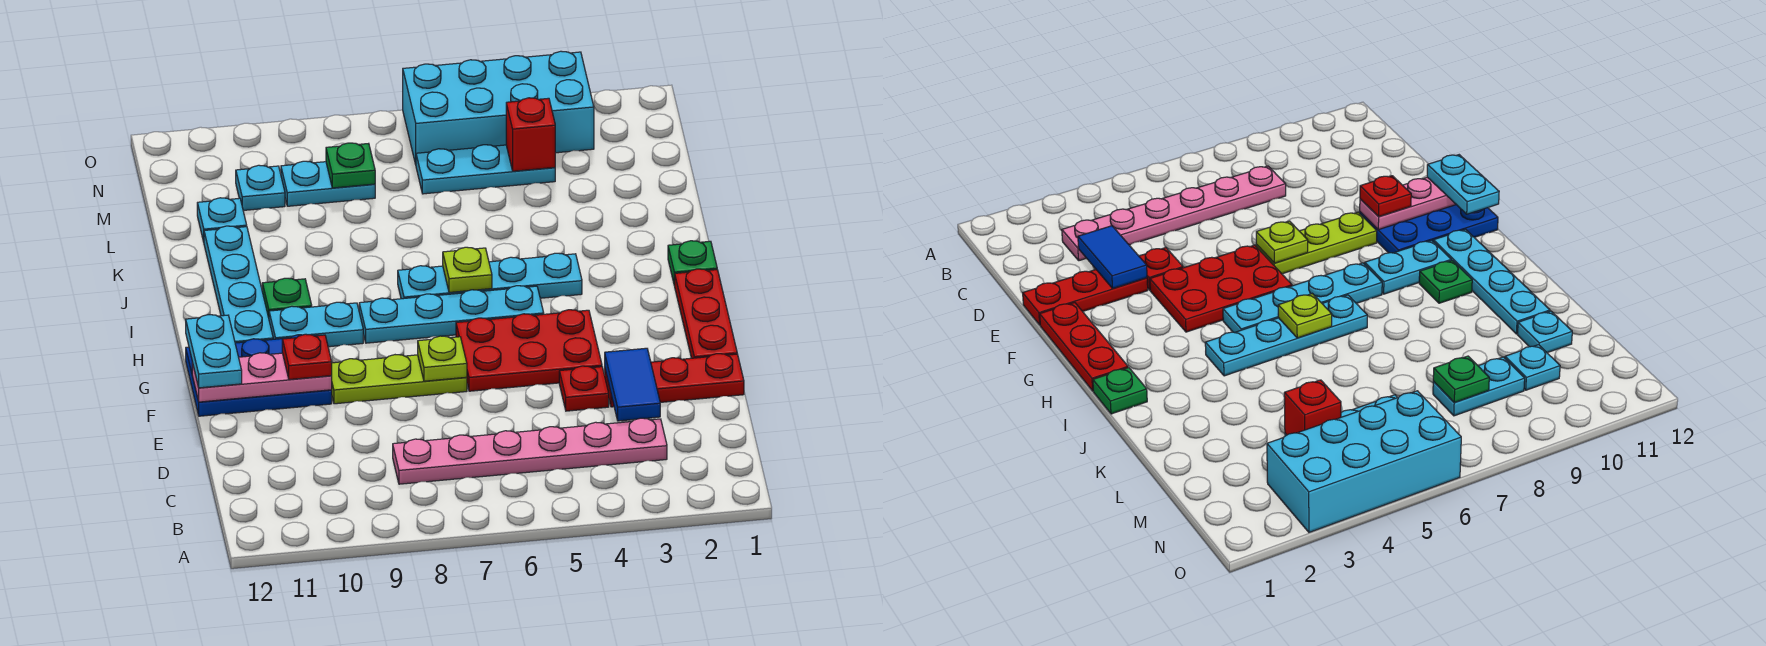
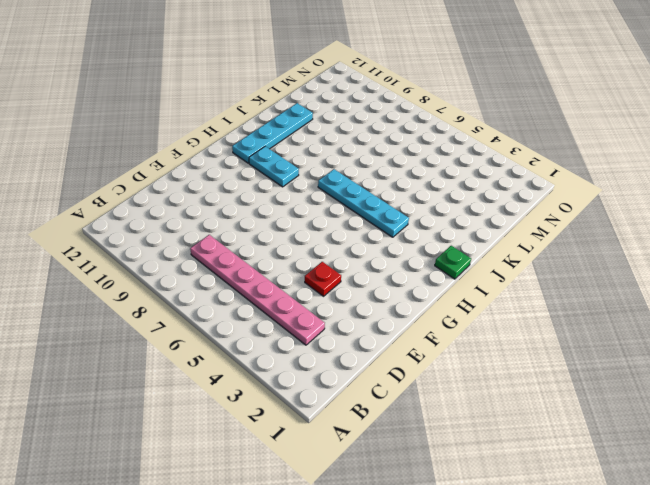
none -> red plate E1:E3 level 1
none -> red plate F1:H1 level 1
none -> red plate F4:G6 level 1

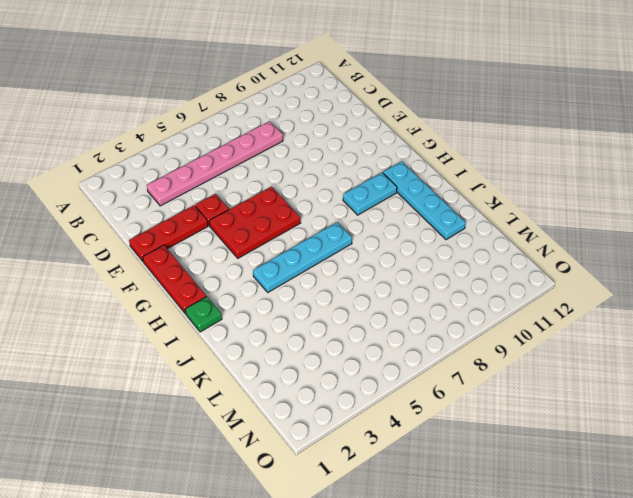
none -> lime plate F7:F9 level 1
none -> blue plate F10:G12 level 1
none -> cyan plate H5:H8 level 1

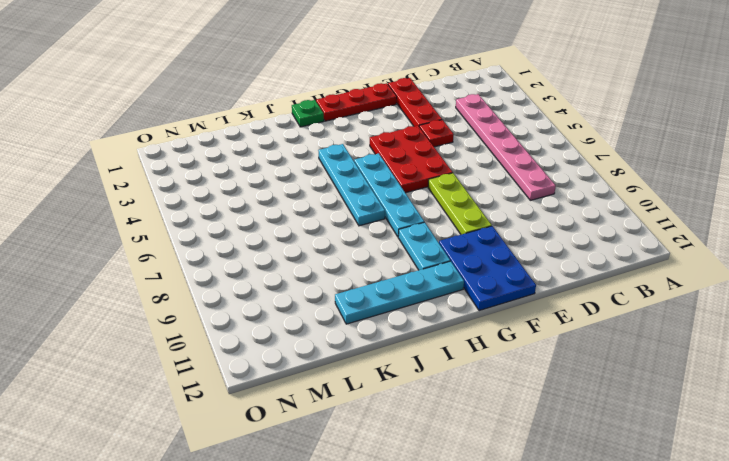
none -> green plate I10 level 1
none -> cyan plate L11 level 1
none -> cyan plate M4:M6 level 1

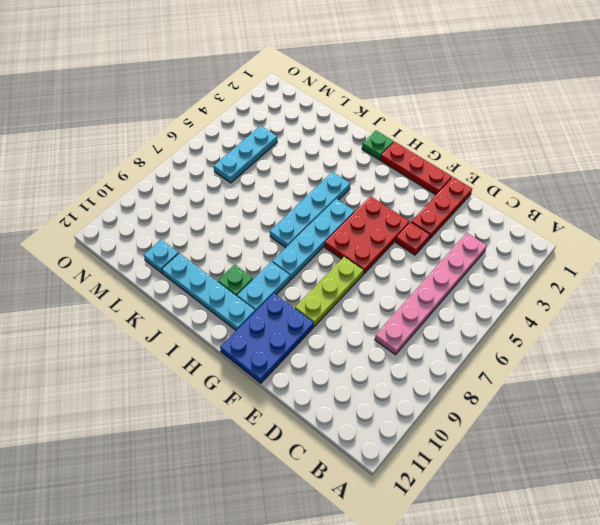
none -> cyan plate M8:M9 level 1
none -> cyan plate M10 level 1
none -> cyan brick N3:O6 level 1

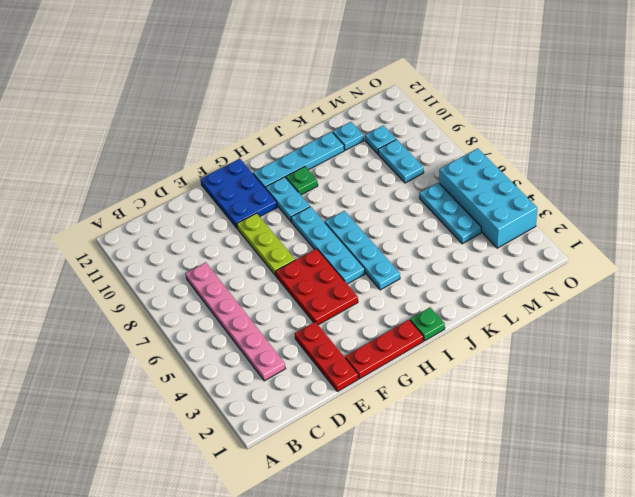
none -> red plate E4 level 1
none -> blue tile D3:E3 level 2
none -> lime plate F7 level 2

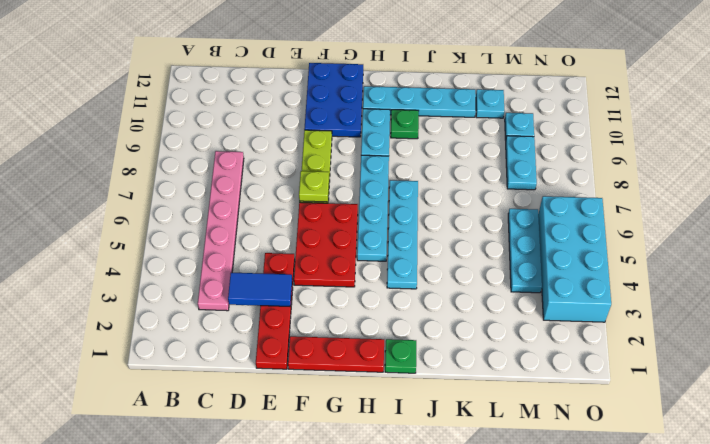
none -> pink plate F10:F12 level 2
none -> lime plate I6 level 2
none -> red brick M4 level 2

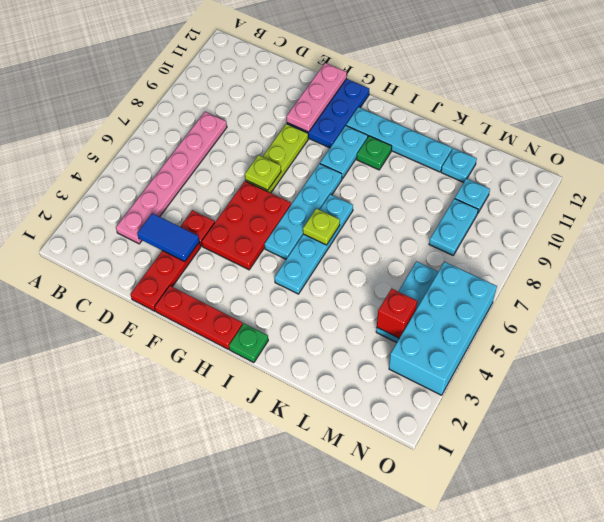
none -> green plate M8 level 2
none -> red plate F10 level 3
none -> cyan plate F12:G12 level 3

